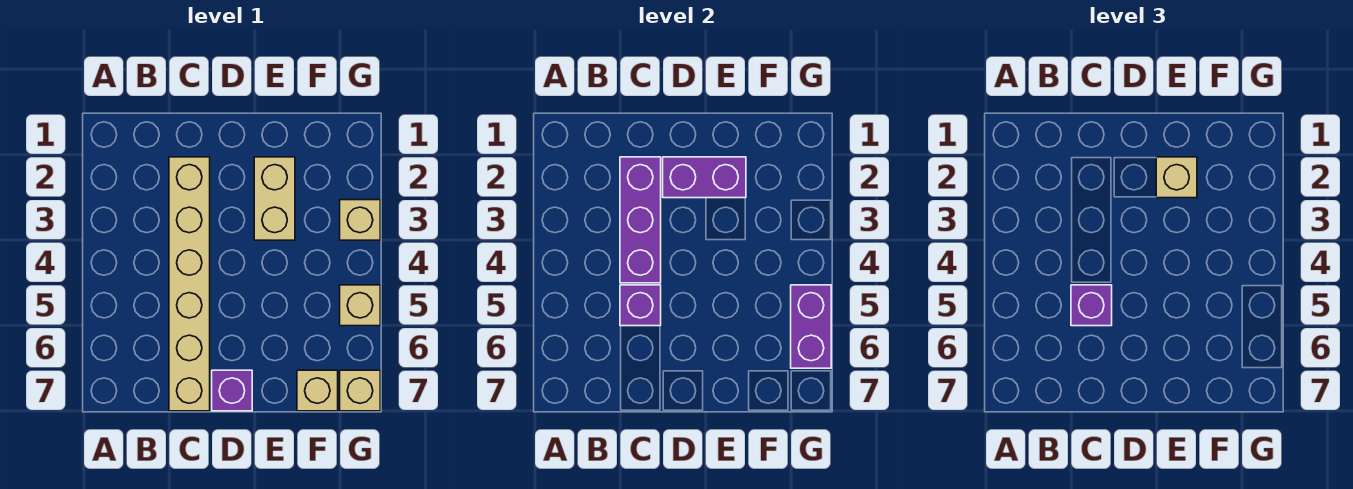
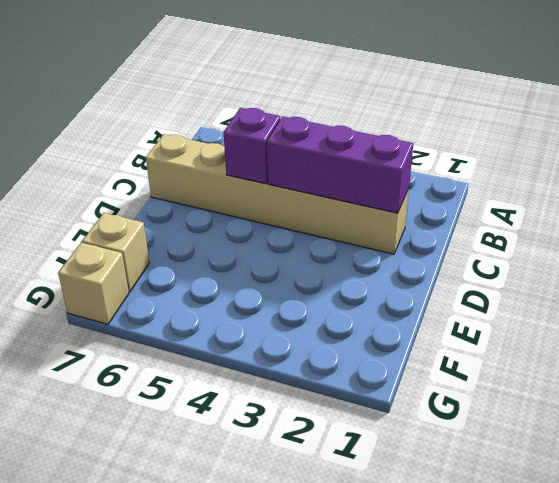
none -> purple brick D7 level 1
none -> tan brick E2:E3 level 1
none -> tan brick G3 level 1

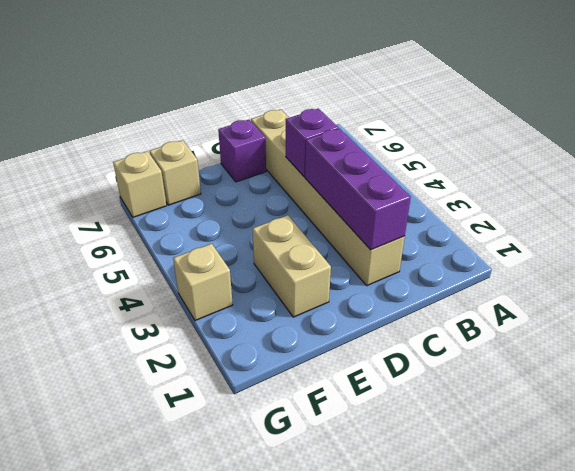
none -> tan brick G5 level 1
none -> purple brick D2:E2 level 2
none -> purple brick G5:G6 level 2

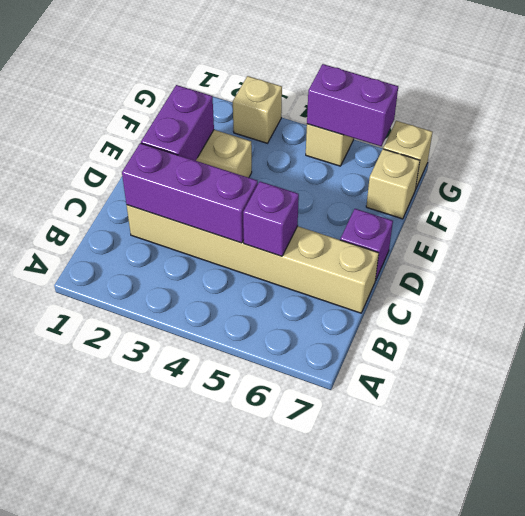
none -> purple brick C5 level 3
none -> tan brick E2 level 3

